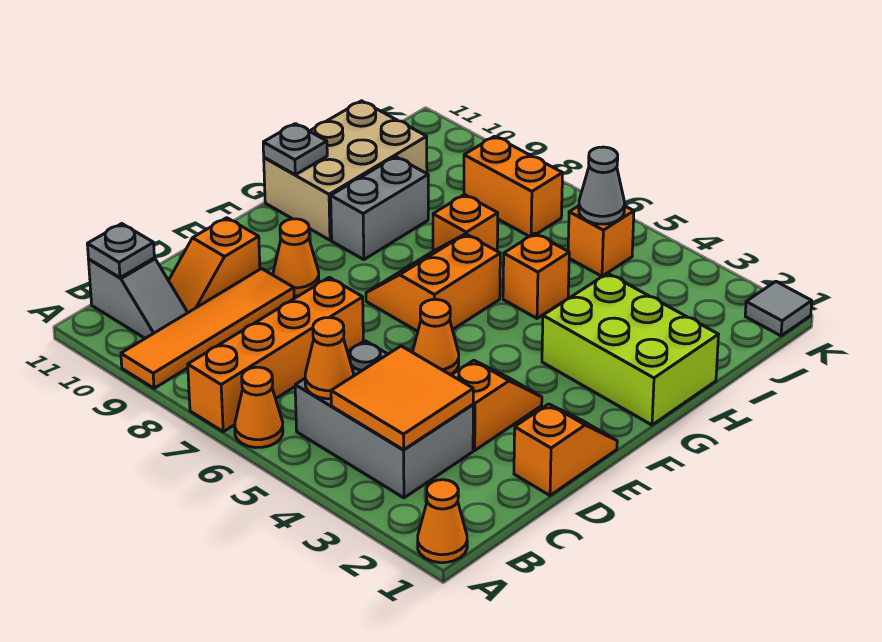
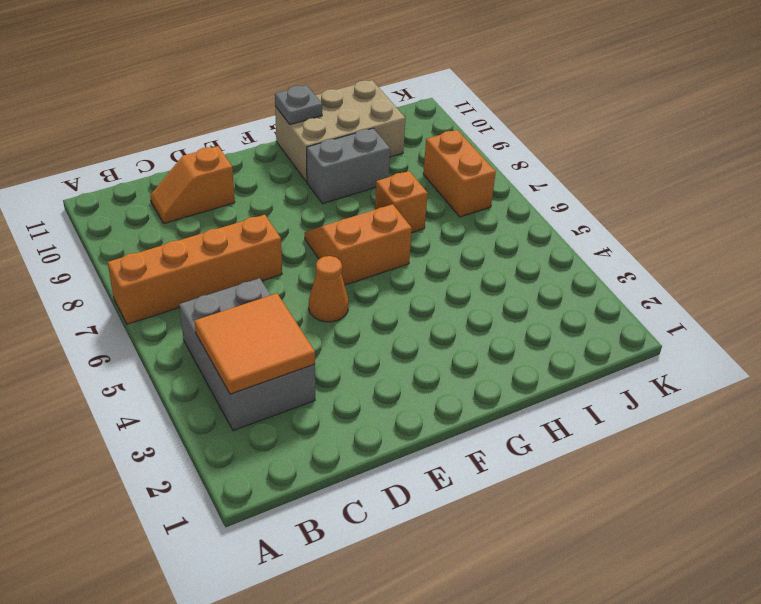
none -> orange cone A1 level 1
none -> orange cone A6 level 1
none -> orange tile A9:D9 level 1

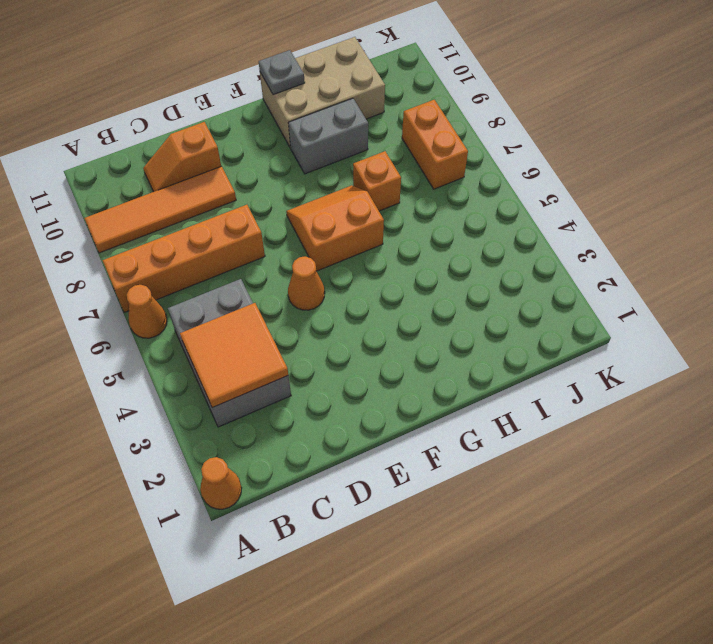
none -> grey slope B10:B11 level 1 top 11
none -> orange slope D1:E1 level 1 top D
none -> orange slope D3:E3 level 1 top D

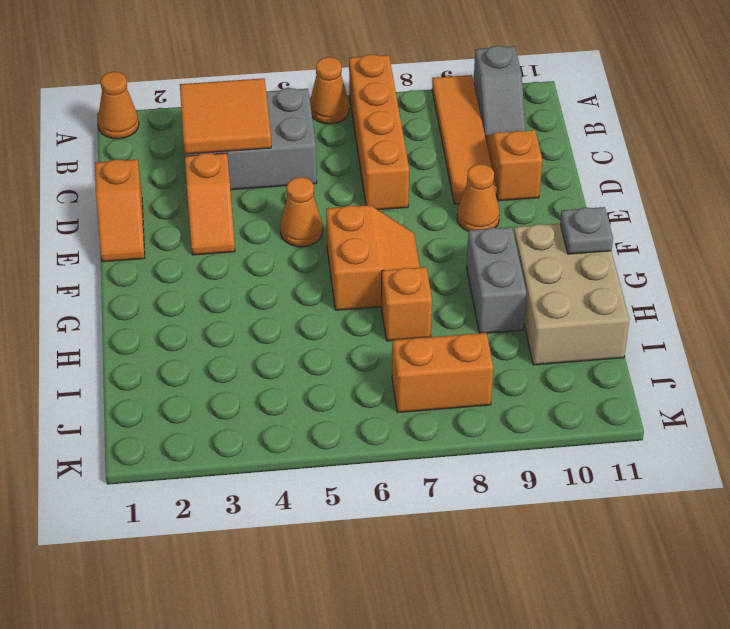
grey slope A10:B10 level 1 top A -> grey slope B10:B11 level 1 top 11
none -> lime brick G1:H3 level 1
none -> orange brick H5 level 1
none -> orange brick J5 level 1

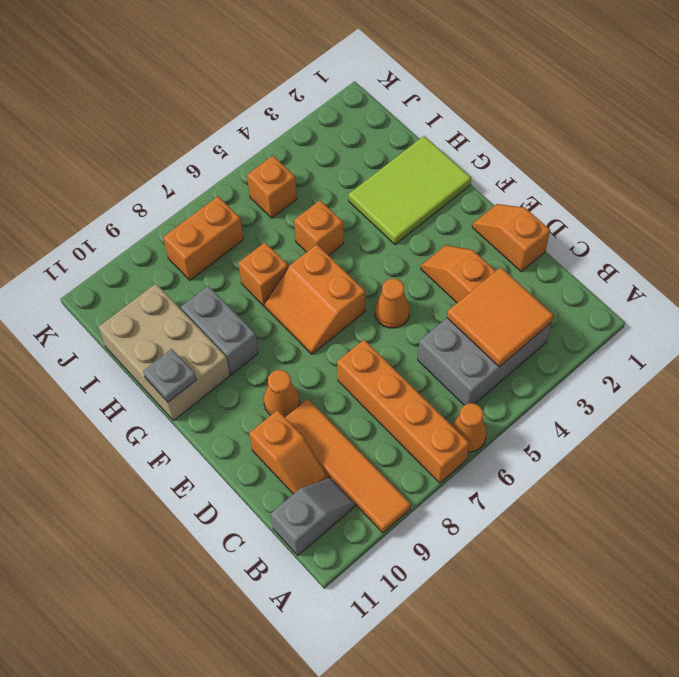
lime tile G1:H3 level 1 -> lime brick G1:H3 level 1
none -> orange cone A1 level 1
none -> grey tile K1 level 1
none -> orange cone B5 level 2

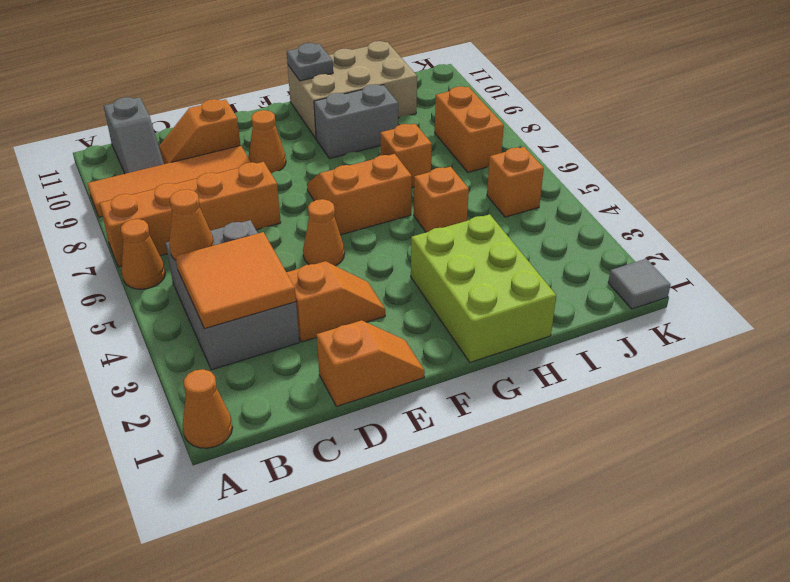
none -> grey plate B11 level 2
none -> grey cone J5 level 2

